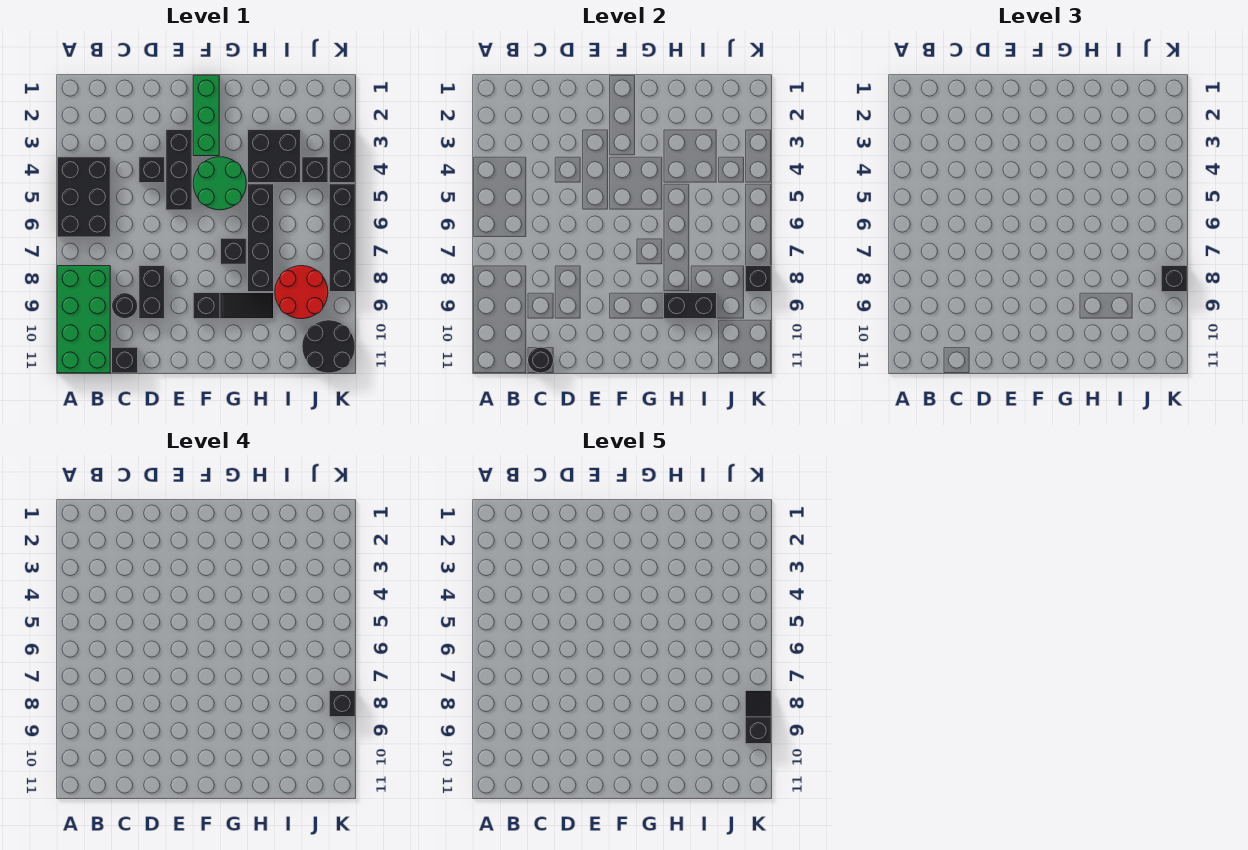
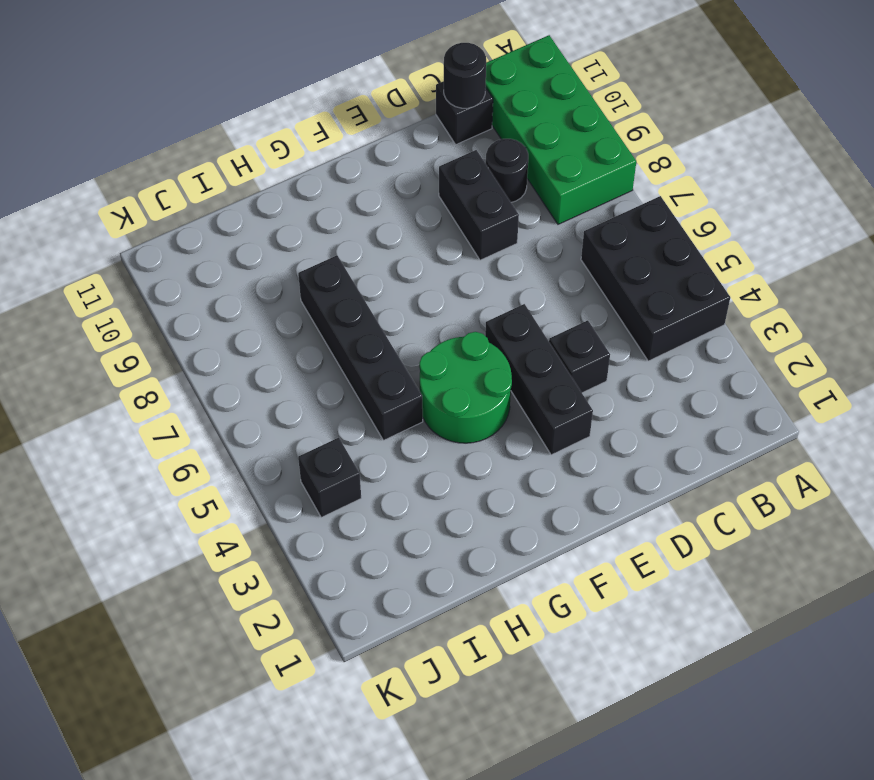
none -> green brick F1:F3 level 1
none -> black slope F9:H9 level 1 top F
none -> black brick G7 level 1

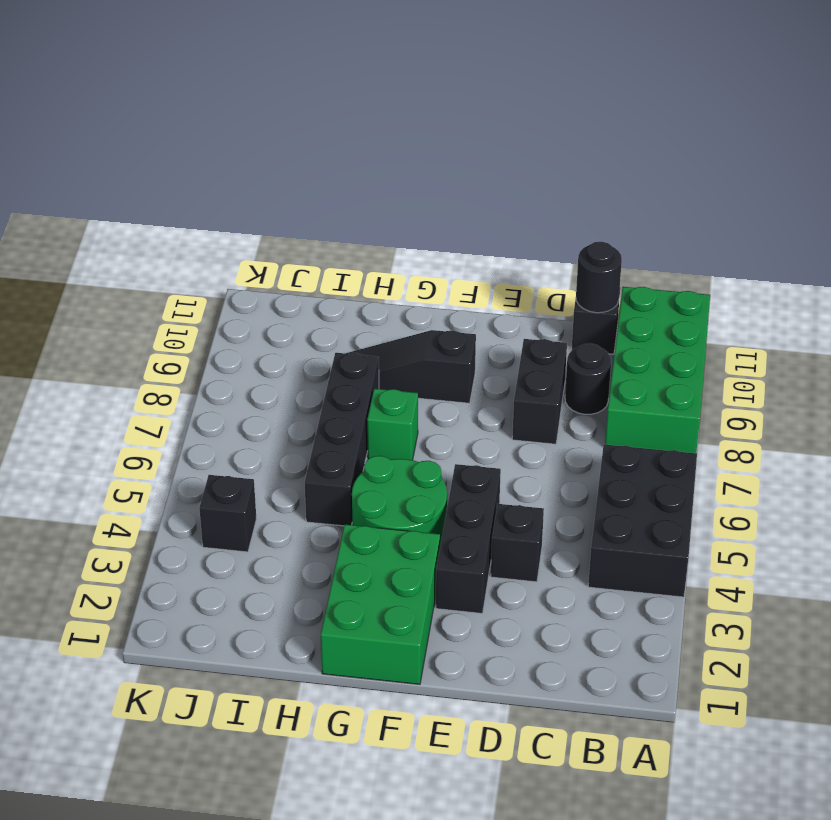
green brick F1:G3 level 1 -> green brick F1:F3 level 1
green brick G7 level 1 -> black brick G7 level 1
none -> black brick H3:I4 level 1
none -> red round brick I8:J9 level 1
none -> black round brick J10:K11 level 1

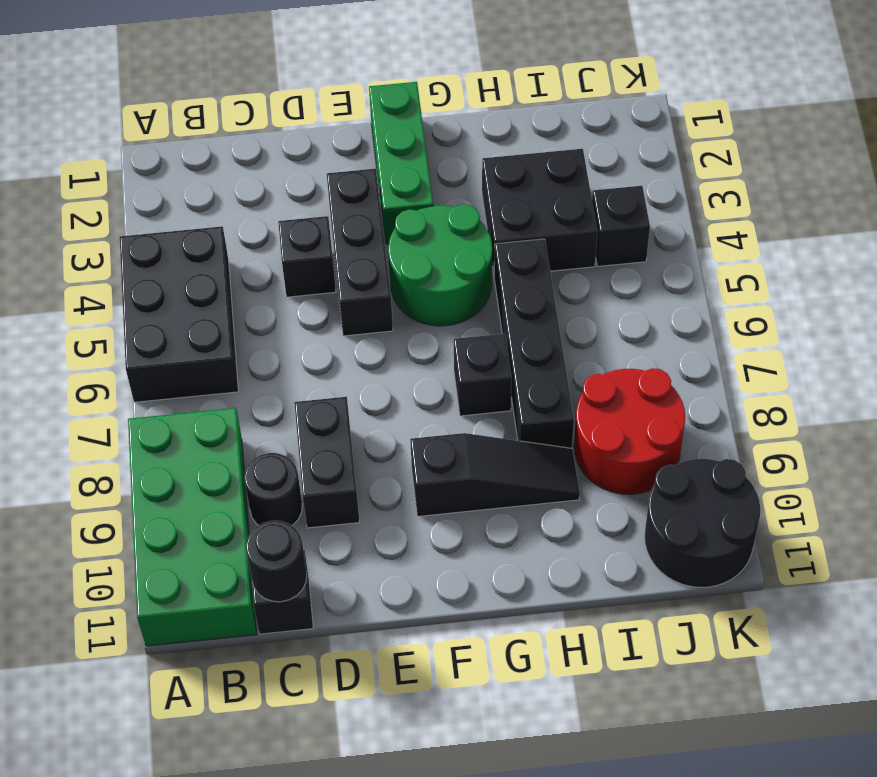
none -> black brick K3:K4 level 1
none -> black brick K5:K8 level 1
none -> black brick H9:I9 level 2

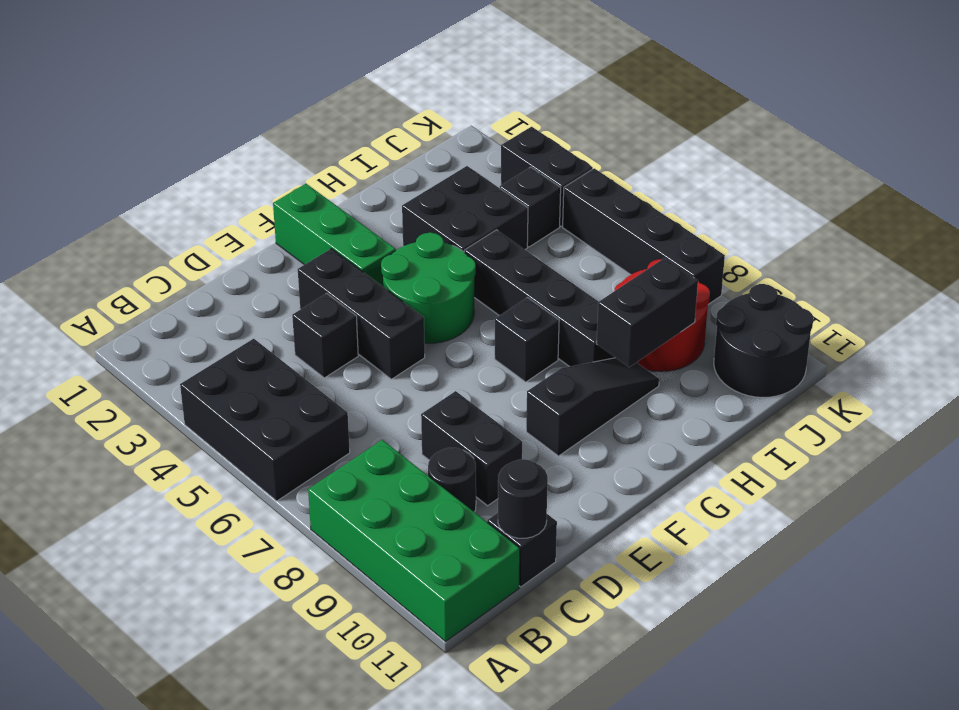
none -> black brick K8 level 2
none -> black brick K8 level 3
none -> black brick K8 level 4

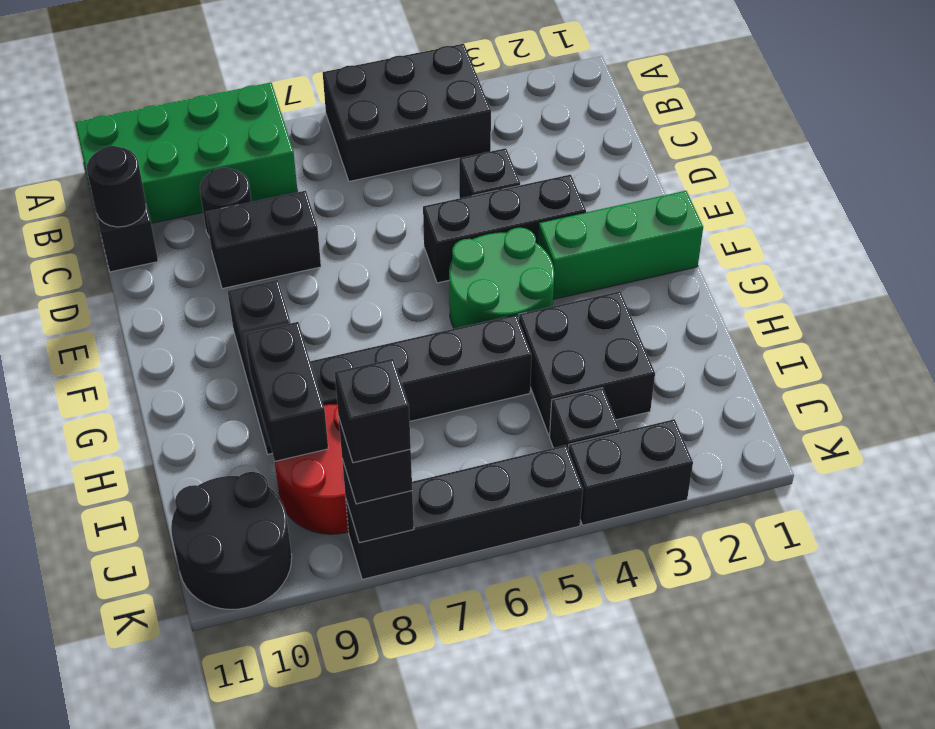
none -> black brick G7 level 1
none -> black slope K8:K9 level 5 top 9

